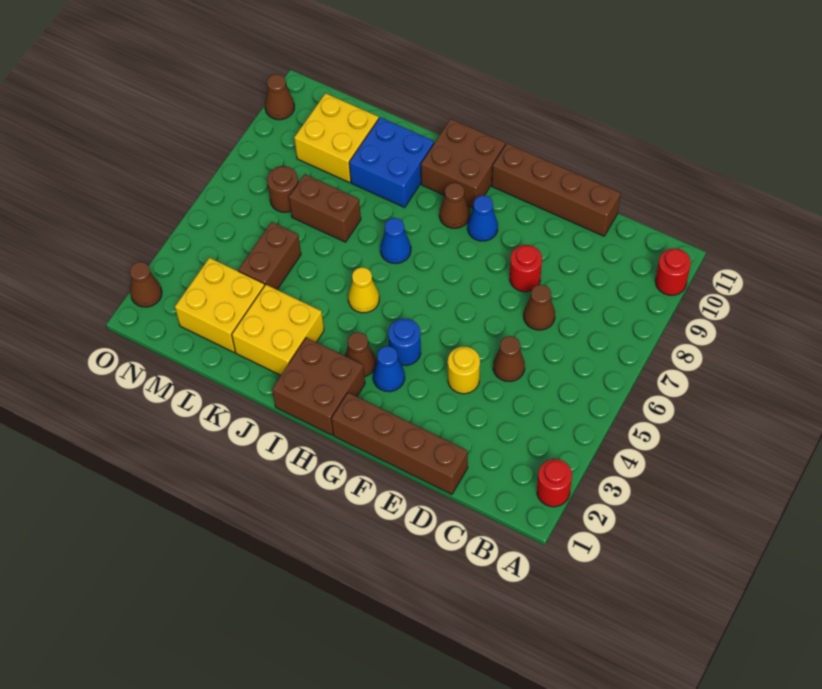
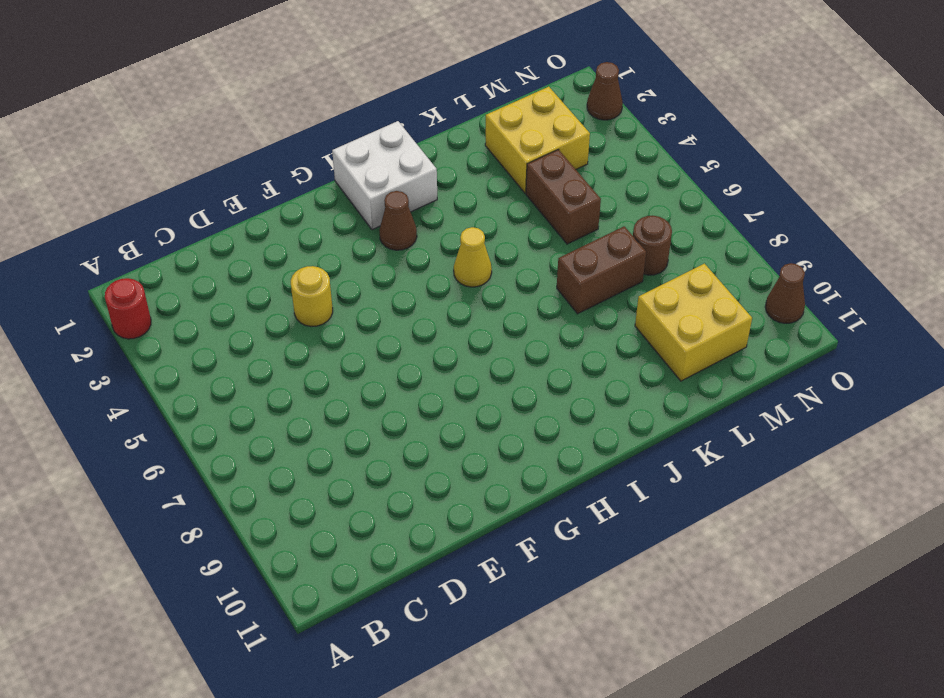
white brick H1:I2 level 1 -> brown brick H1:I2 level 1
none -> red round brick A10 level 1
none -> brown brick D1:G1 level 1
none -> brown cone D5 level 1

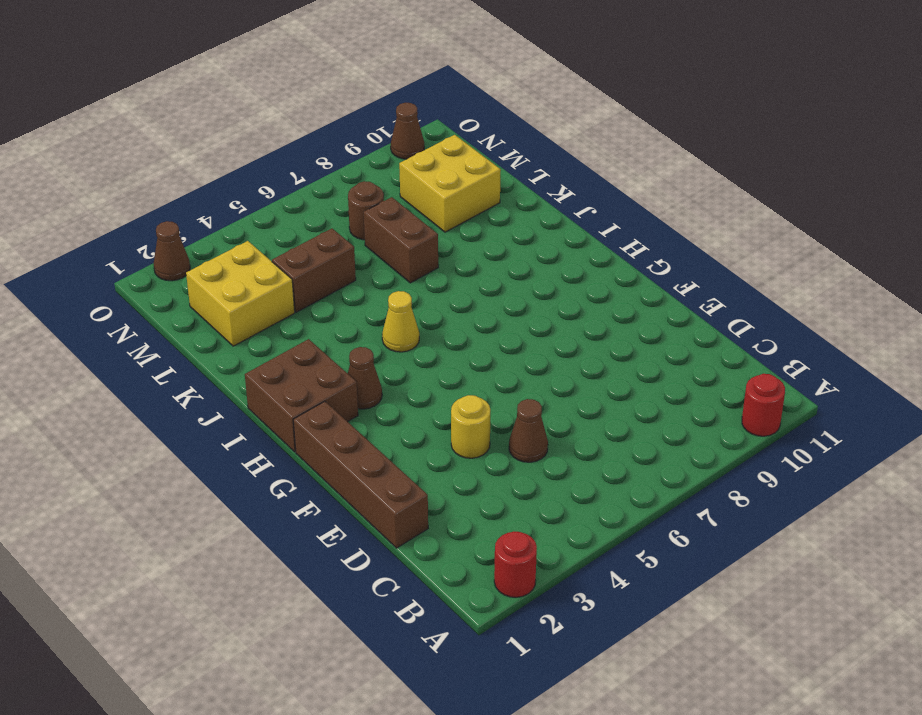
none -> brown cone D7 level 1
none -> brown brick D11:G11 level 1
none -> red round brick E8 level 1

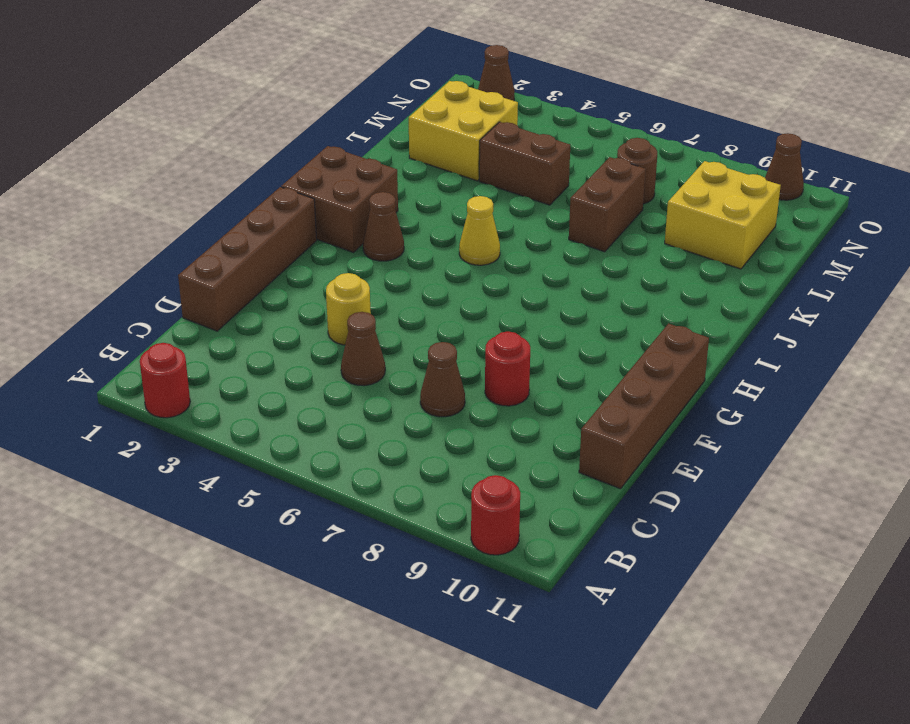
none -> blue cone G3 level 1
none -> blue round brick G4 level 1
none -> blue cone G9 level 1

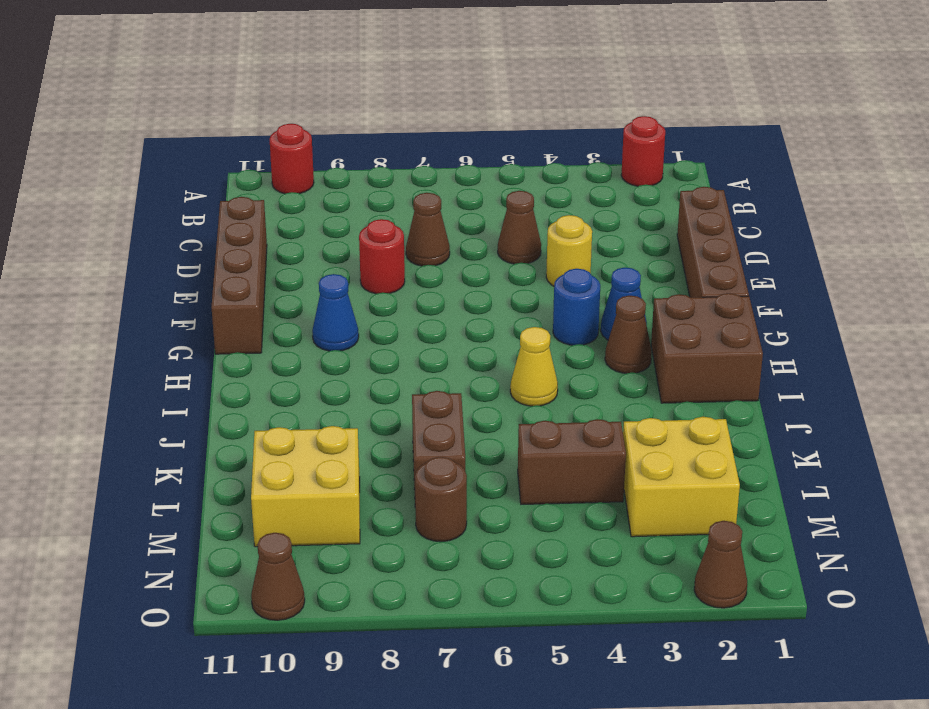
none -> brown cone H9 level 1
none -> brown brick H10:I11 level 1
none -> blue cone I7 level 1

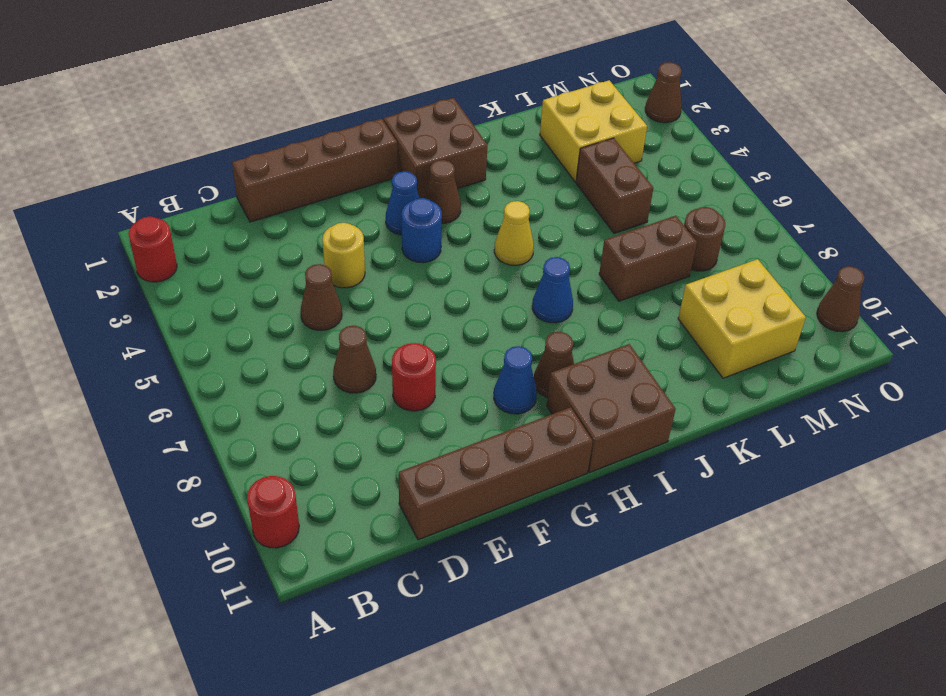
none -> yellow brick J2:K3 level 1
none -> blue brick J9:K10 level 1

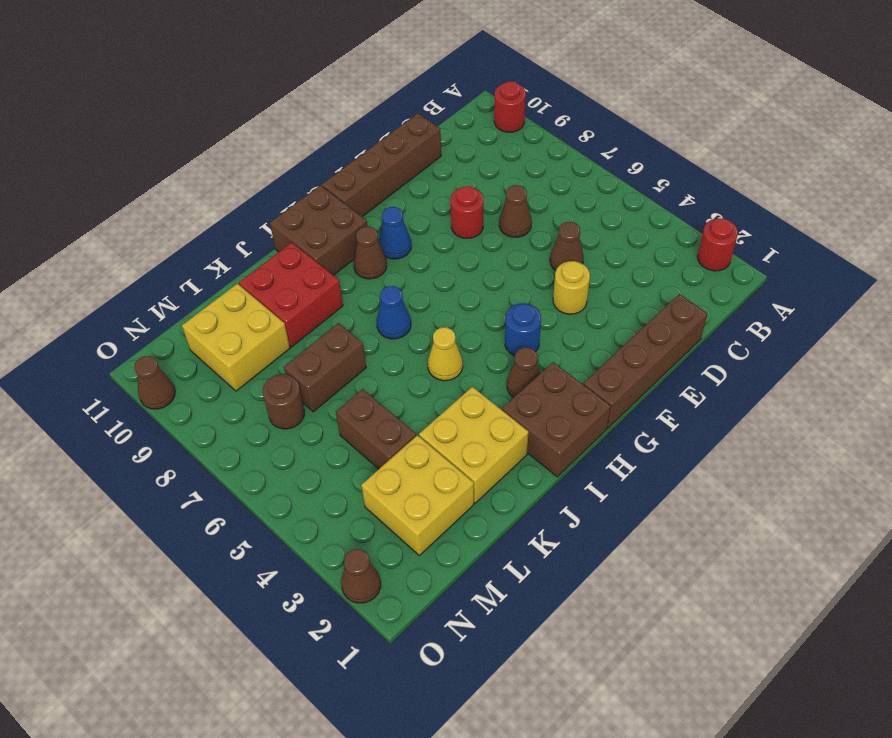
red brick J9:K10 level 1 -> blue brick J9:K10 level 1
none -> blue cone G3 level 1

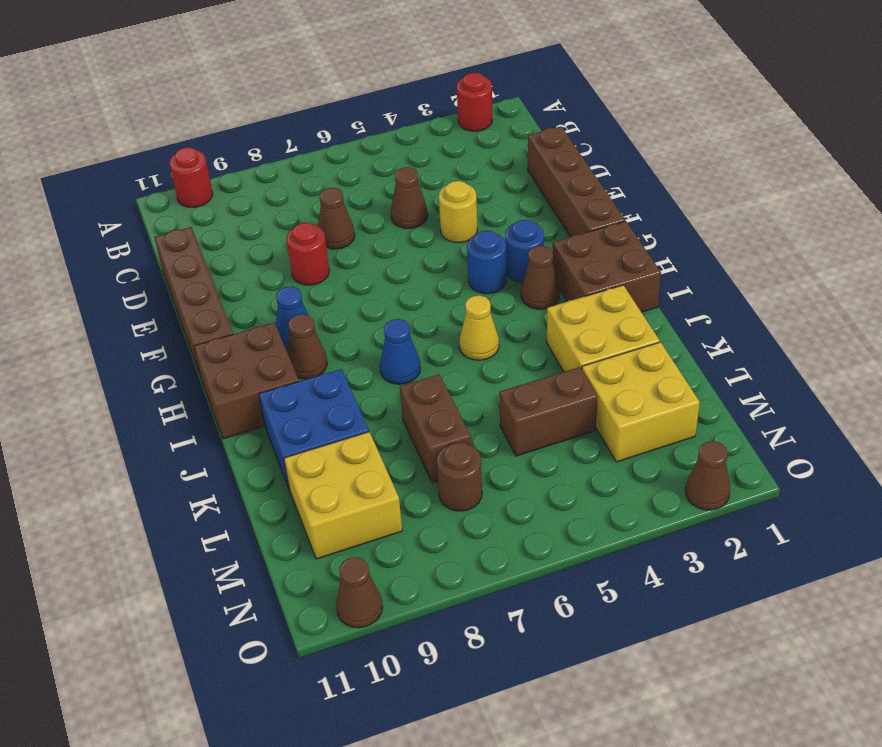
blue round brick G3 level 1 -> blue cone G3 level 1

